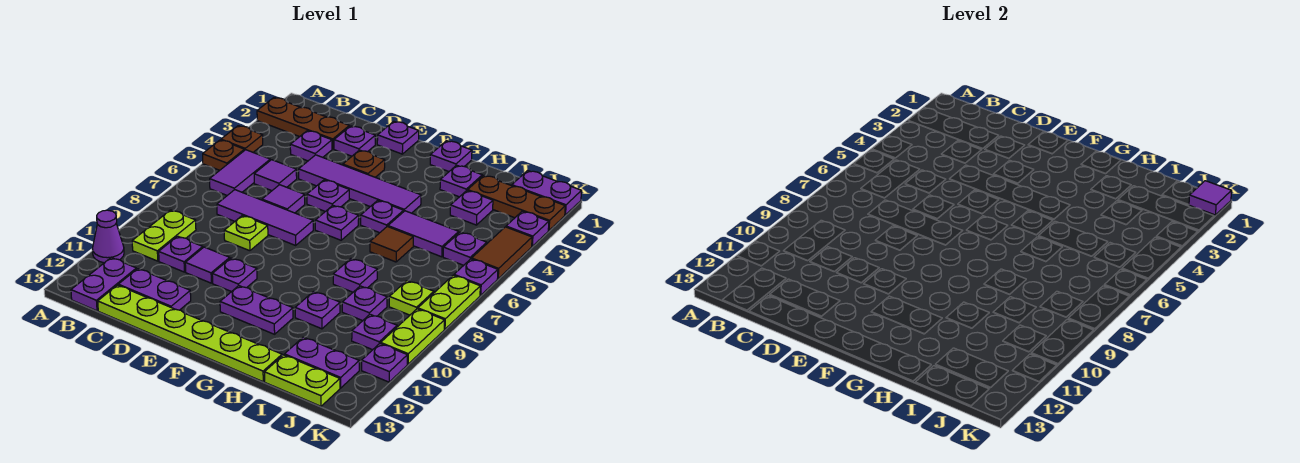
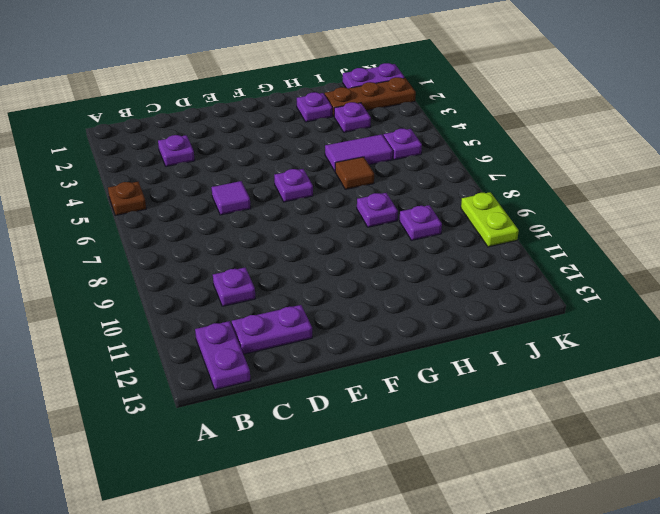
none -> brown plate A2:C2 level 1
none -> brown plate A4 level 1
none -> purple cone A11 level 1
none -> purple tile B5:B6 level 1

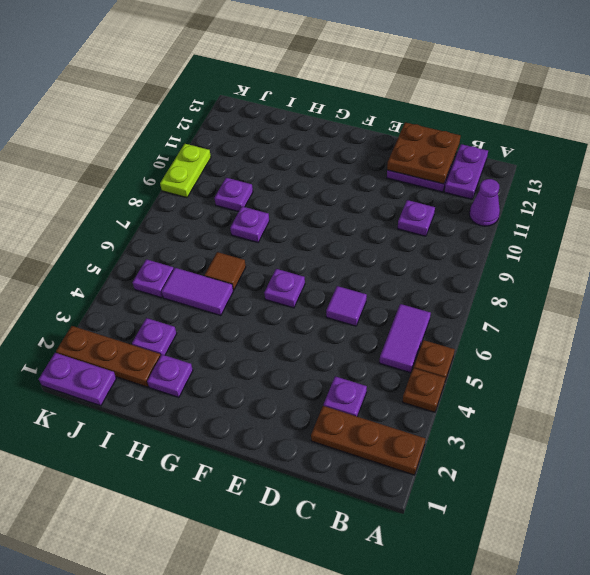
brown plate C12:D13 level 2 -> none
none -> lime plate B9:B10 level 1
none -> purple tile C5 level 1
none -> purple tile C7:E7 level 1
none -> lime plate C13:H13 level 1

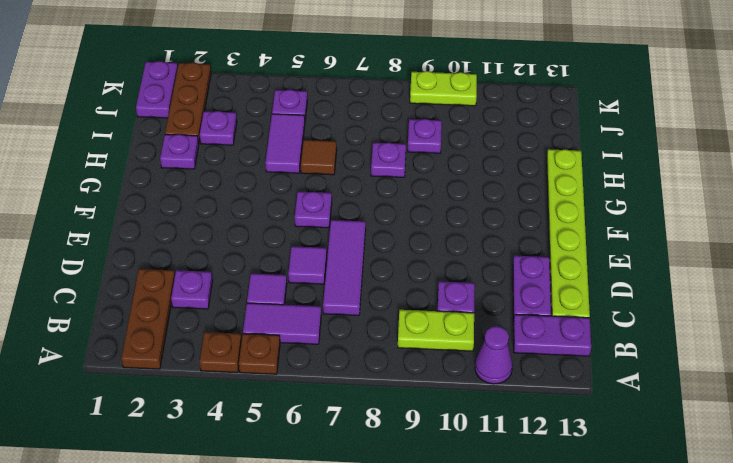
none -> purple plate D2 level 1
none -> purple tile D4:G4 level 1
none -> lime plate D8 level 1
none -> purple tile D10 level 1

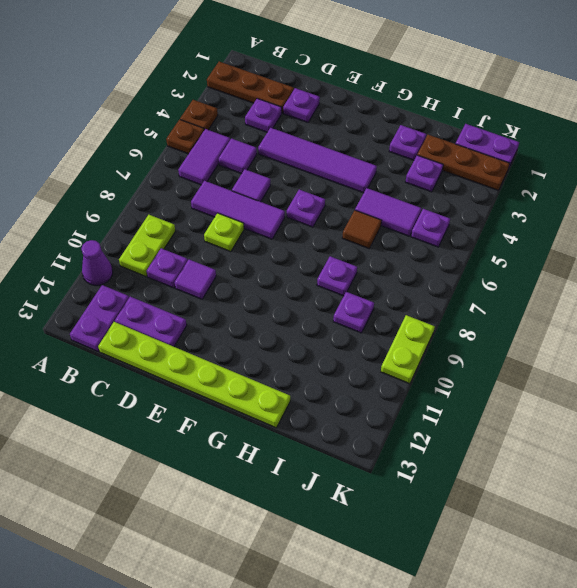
none -> purple plate E1 level 1
none -> brown plate E3 level 1
none -> purple plate E5 level 1
none -> purple plate E10 level 1

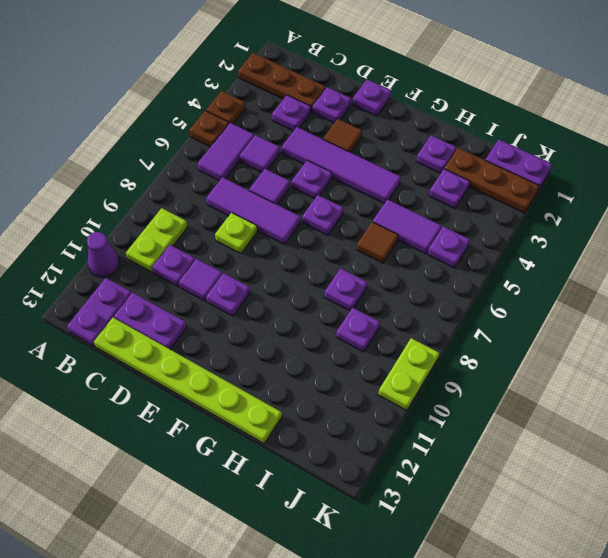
brown tile E3 level 1 -> brown plate E3 level 1
none -> purple plate F11:G11 level 1
none -> purple plate G1 level 1
none -> purple plate G5 level 1
none -> purple plate H10 level 1

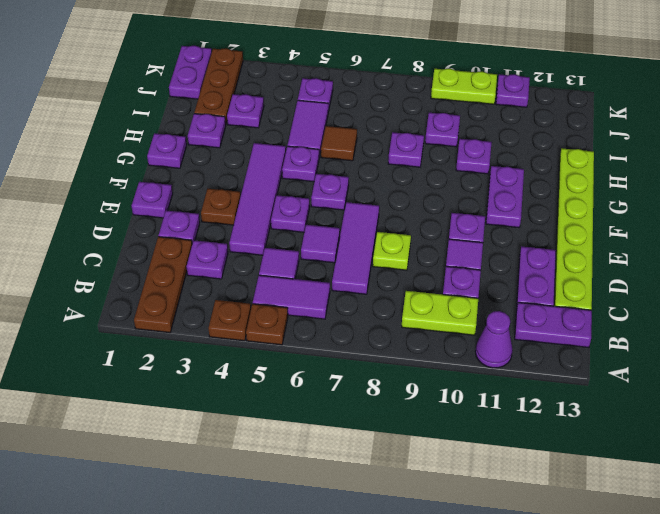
none -> purple plate I12:J12 level 1
none -> lime plate I13:J13 level 1
none -> lime plate J8 level 1
none -> purple plate J10 level 1

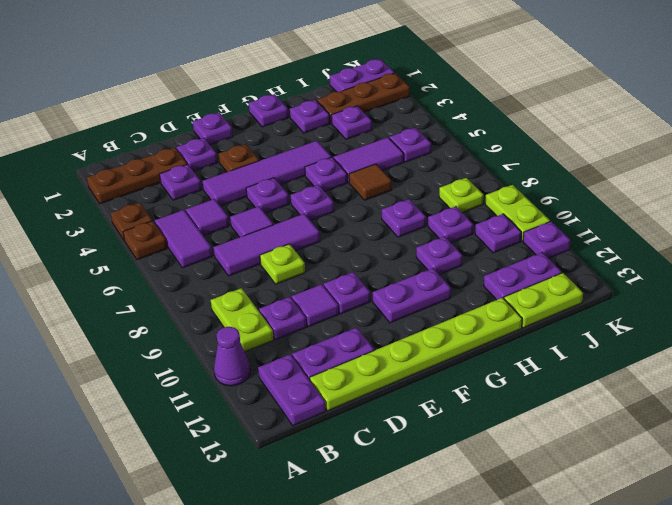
none -> purple plate K3 level 1
none -> brown tile K4:K5 level 1
none -> purple plate K6 level 1
none -> lime plate K7:K8 level 1

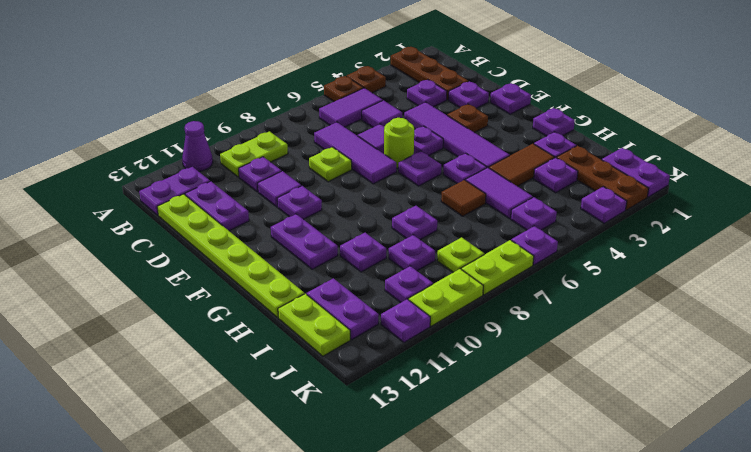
lime round brick E6 level 1 -> none
brown tile H3:H4 level 1 -> brown tile K4:K5 level 1
none -> purple tile K1 level 2

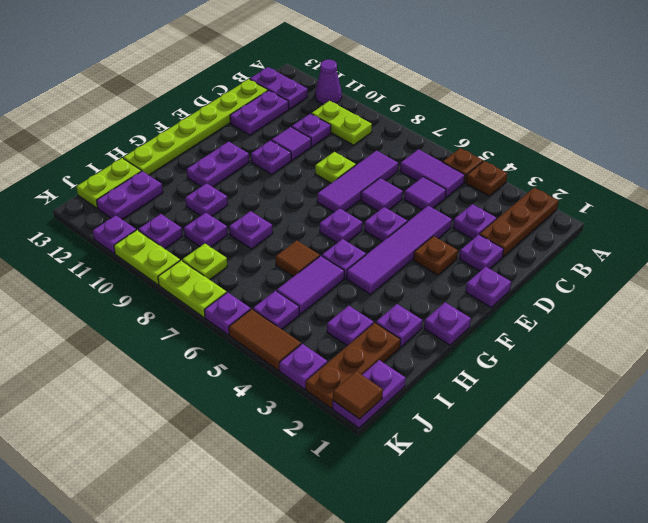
brown tile K1 level 2 -> purple tile K1 level 2

